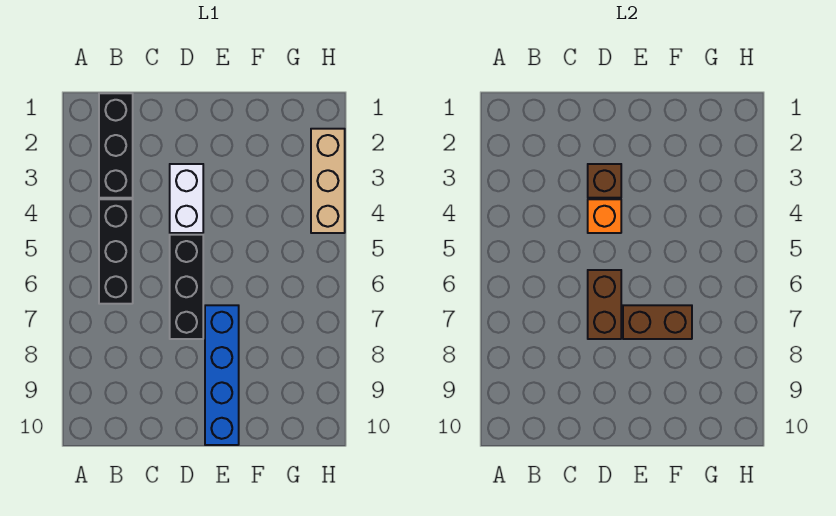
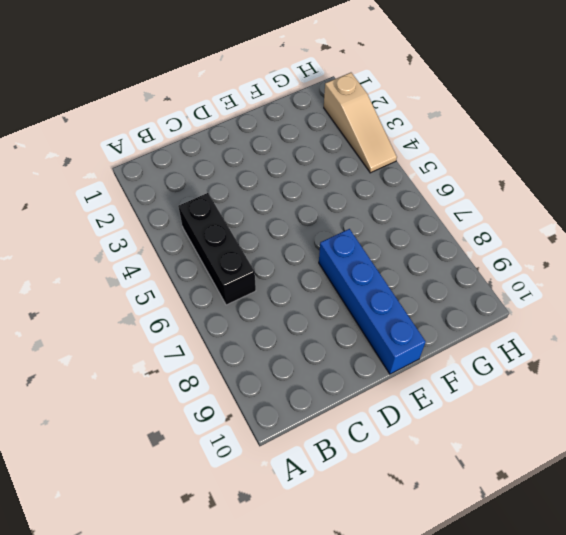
tan slope H2:H4 level 1 top 2 -> tan brick H2:H4 level 1
none -> black brick B1:B3 level 1
none -> white brick D3:D4 level 1

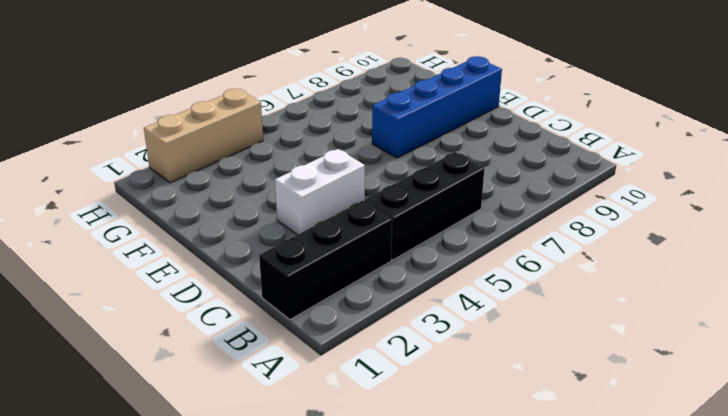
none -> black brick D5:D7 level 1
none -> brown brick D3 level 2

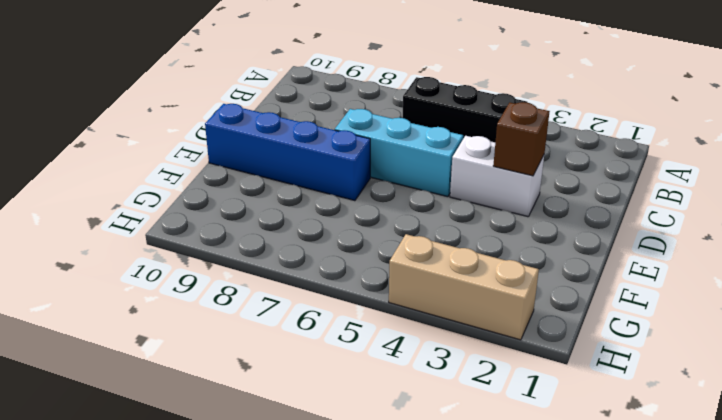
cyan brick D5:D7 level 1 -> black brick D5:D7 level 1
none -> black brick B1:B3 level 1
none -> orange brick D4 level 2

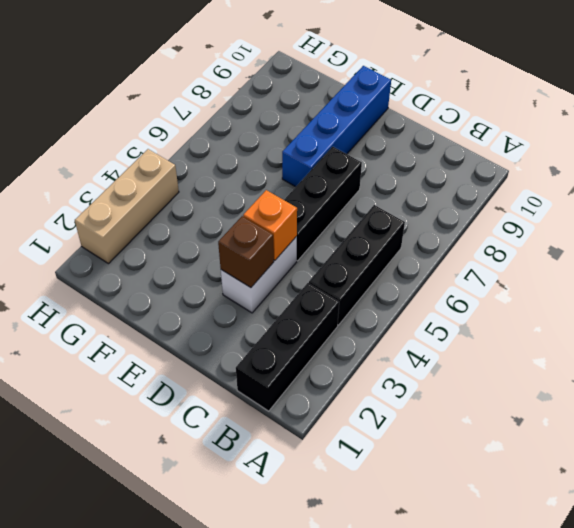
none -> brown brick D6:D7 level 2
none -> brown brick E7:F7 level 2

